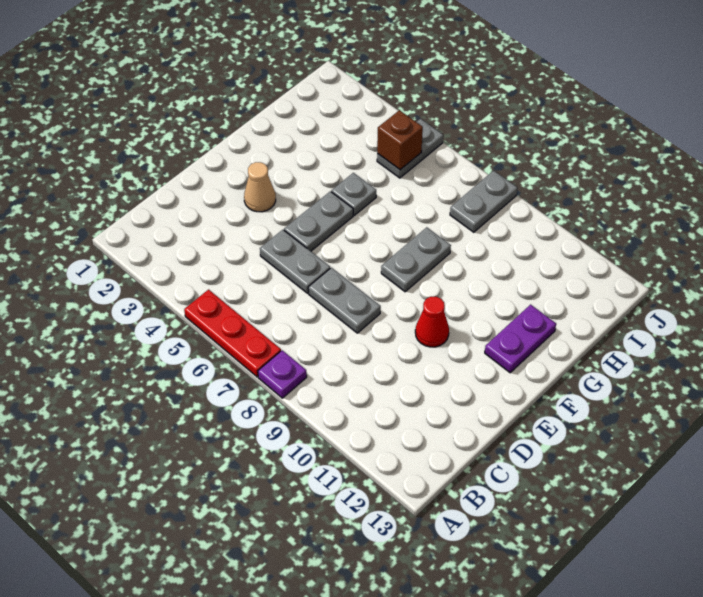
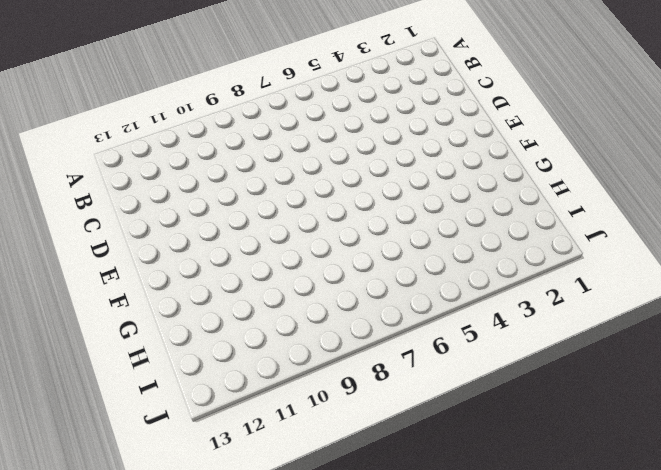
none -> red plate A5:A7 level 1
none -> purple plate A8 level 1
none -> grey plate D5:D6 level 1

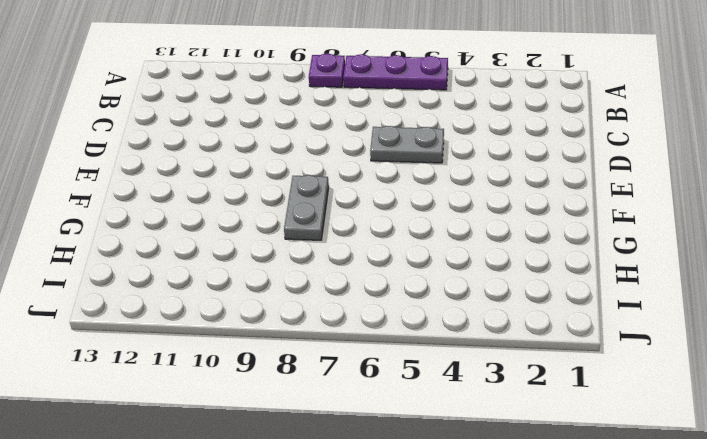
purple plate A5:A7 level 1 -> red plate A5:A7 level 1
none -> grey plate D7:D8 level 1
none -> tan cone E3 level 1
none -> grey plate E5:F5 level 1

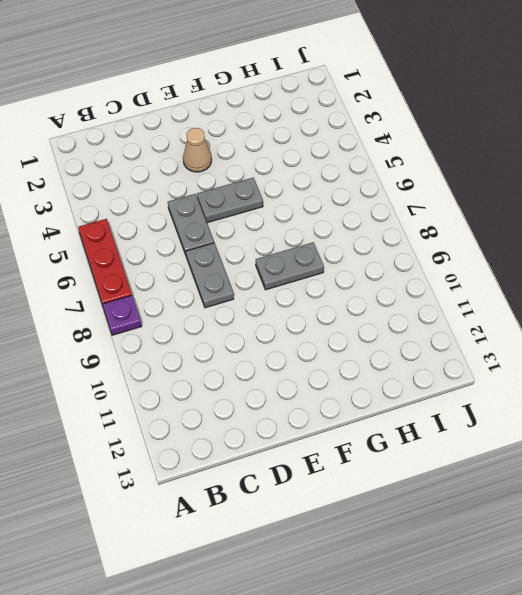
none -> red cone E10 level 1
none -> purple plate F12:G12 level 1
none -> grey plate G5 level 1

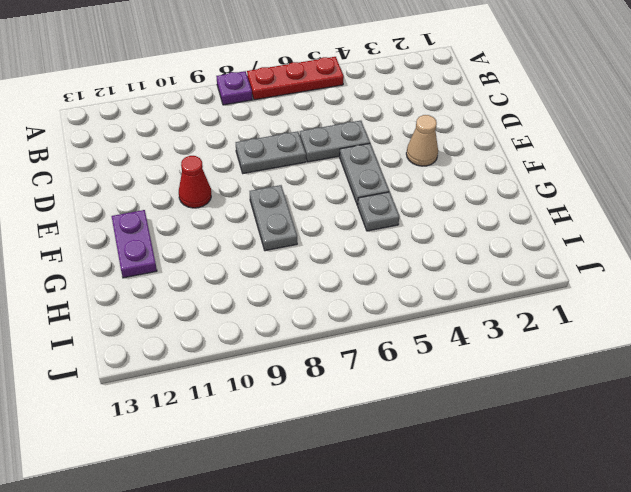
none -> grey plate I5:J5 level 1
none -> grey plate I8:J8 level 1
none -> brown brick I5 level 2

